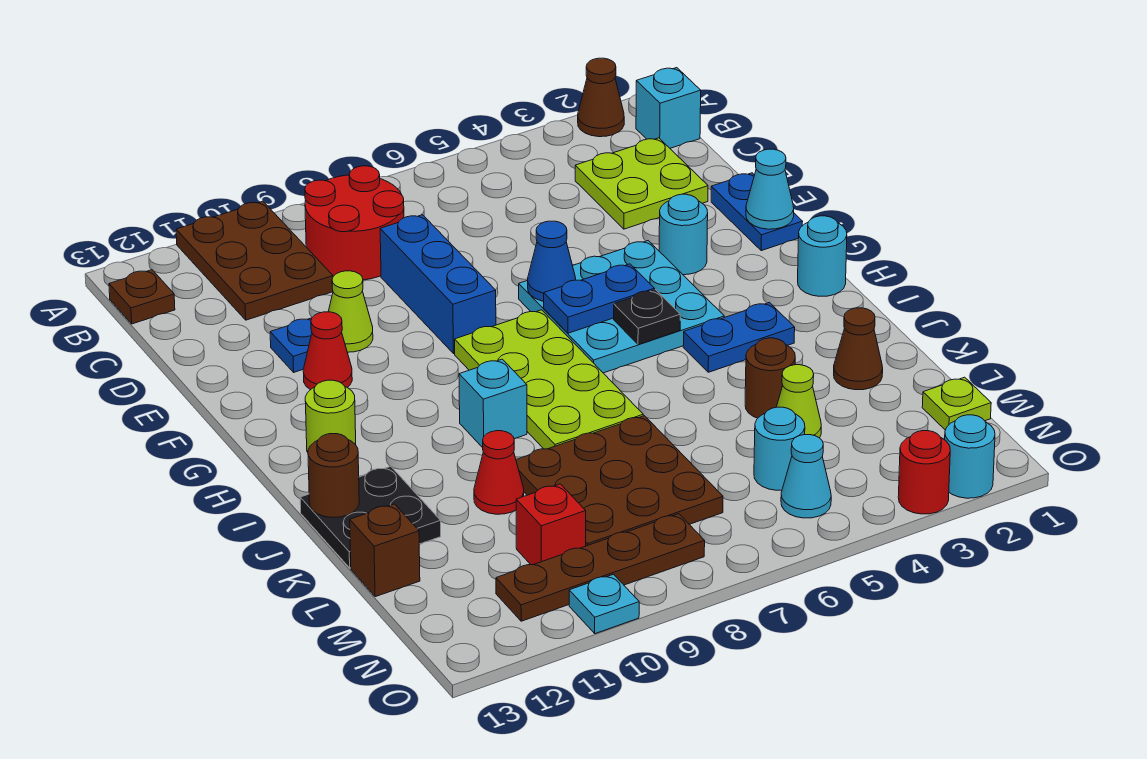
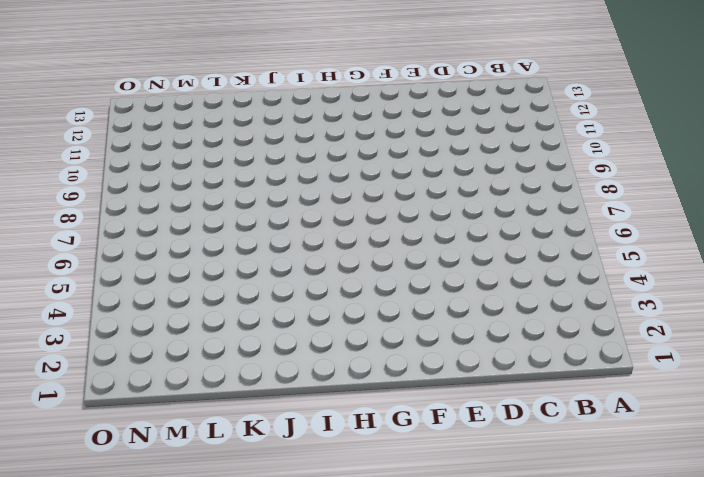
none -> brown cone A2 level 1
none -> brown plate A10:C11 level 1
none -> cyan brick B1 level 1
none -> red round brick B8:C9 level 1

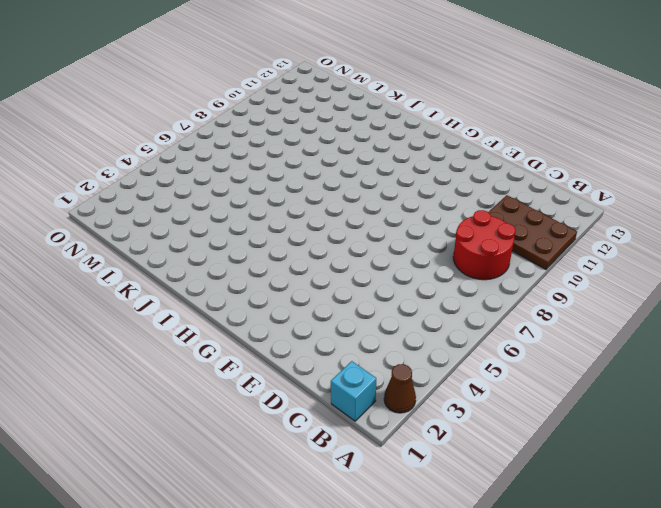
none -> brown plate B13 level 1
none -> lime plate C2:D3 level 1
none -> blue brick D8:F8 level 1
none -> blue plate E1:F1 level 1

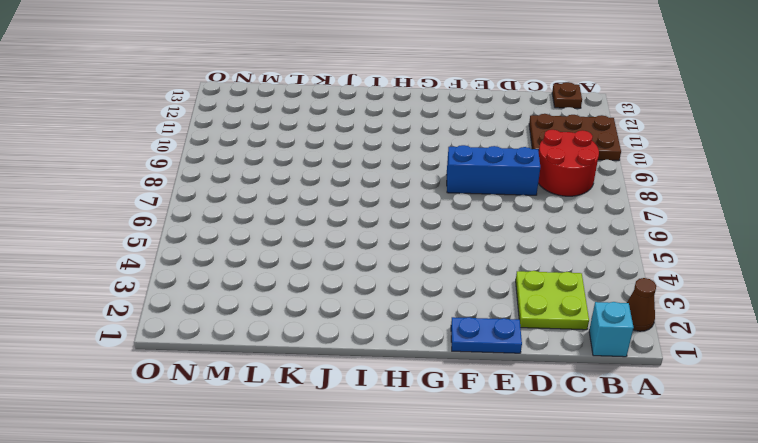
none -> lime cone E10 level 1
none -> blue plate E11 level 1
none -> cyan round brick F3 level 1
none -> cyan plate F4:H6 level 1

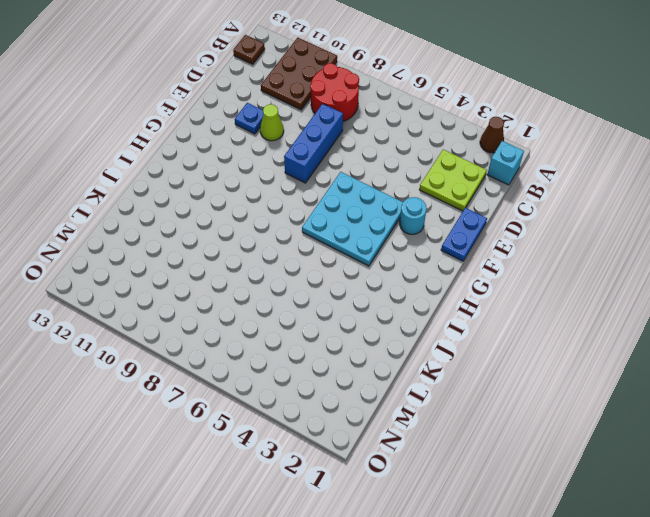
none -> red cone F11 level 1
none -> lime plate G7:J8 level 1
none -> cyan round brick H1 level 1
none -> lime round brick H12 level 1

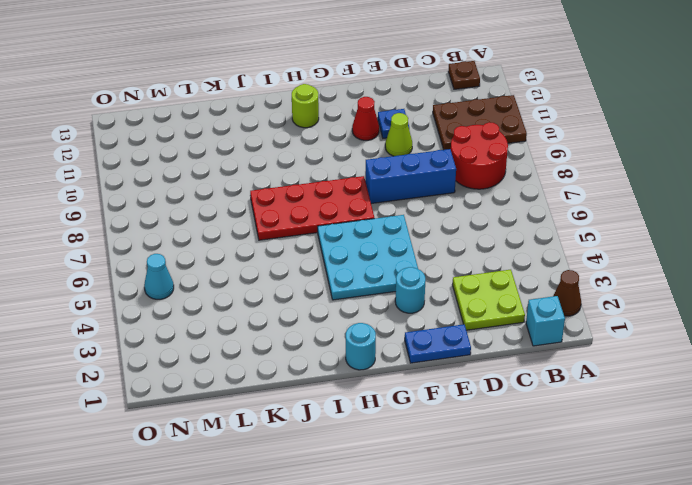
red plate G7:J8 level 1 -> lime plate G7:J8 level 1
none -> blue plate I3:I4 level 1
none -> cyan brick I9 level 1
none -> black plate J12:K13 level 1
none -> brown cone K2 level 1

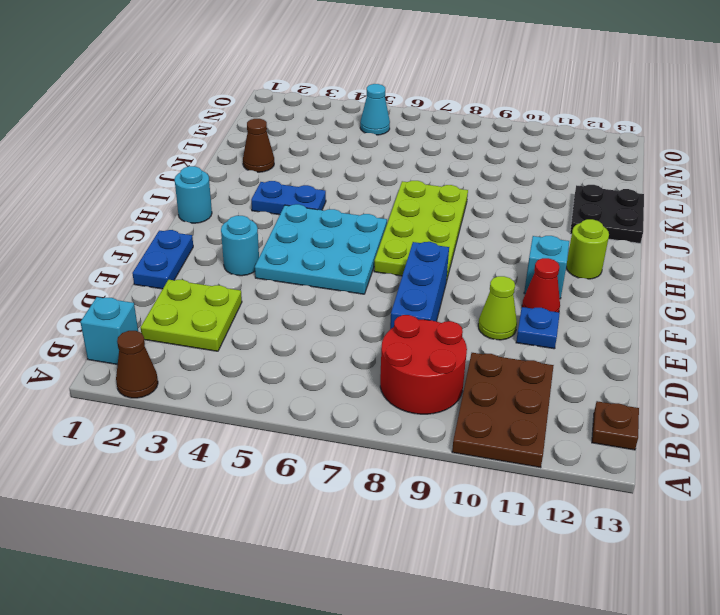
cyan brick G11 level 1 -> cyan brick I9 level 1
none -> brown round brick K4 level 1
none -> brown plate K7:M9 level 1
none -> red cone K10 level 1
none -> lime cone L4 level 1

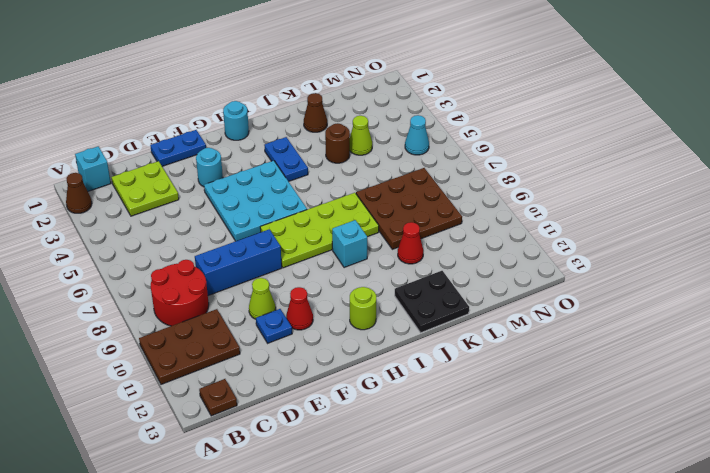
none -> brown brick L13 level 1
none -> lime plate M1 level 1
none -> cyan round brick M5 level 1
none -> red brick M10 level 1

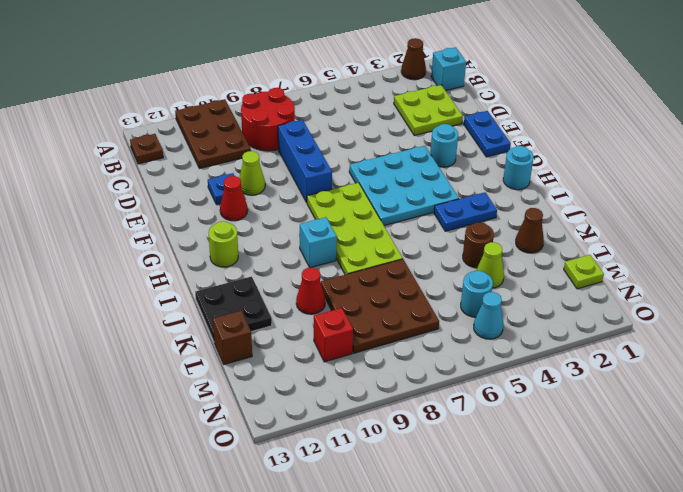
none -> brown plate N8:N11 level 1
none -> cyan round brick O2 level 1
none -> red round brick O3 level 1
none -> cyan plate O10 level 1

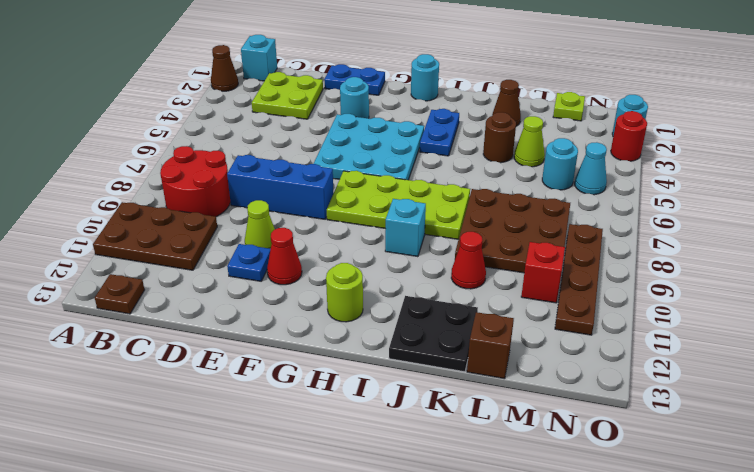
none -> cyan plate O10 level 1
none -> cyan cone F1 level 2
none -> blue cone F6 level 2
none -> blue plate G5:G6 level 2

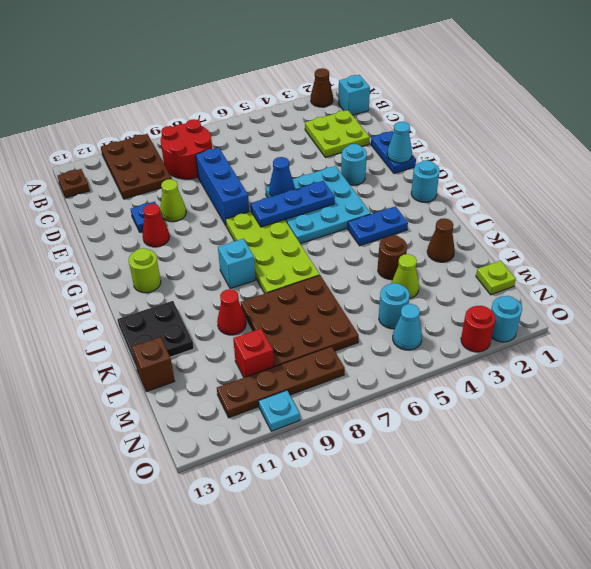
blue plate G5:G7 level 2 -> blue plate G5:G6 level 2
none -> black plate H5 level 2
none -> brown round brick J13 level 2

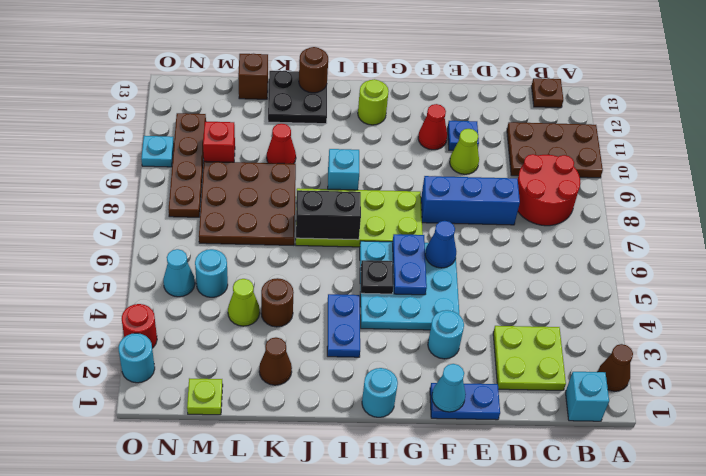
black brick I7:J7 level 2 -> none

